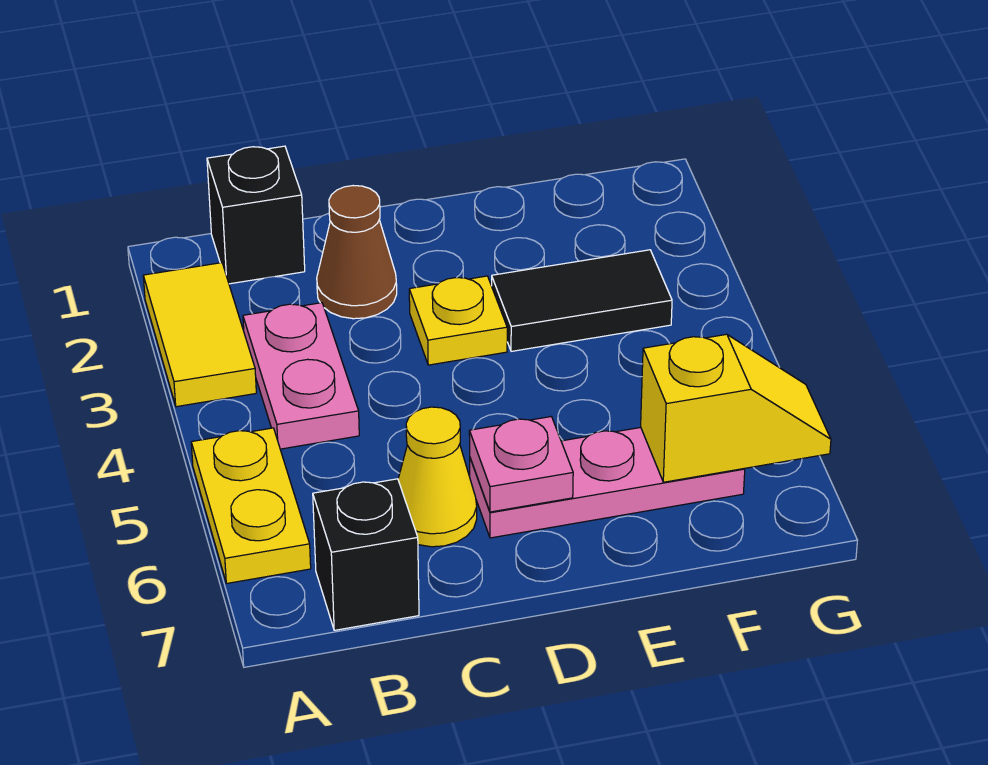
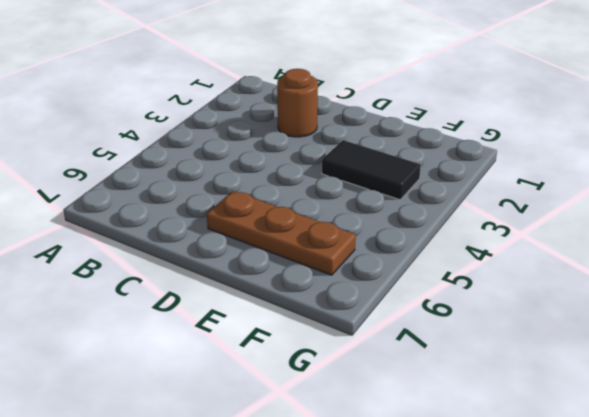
brown round brick C2 level 1 -> brown cone C2 level 1
brown plate D6:F6 level 1 -> pink plate D6:F6 level 1
none -> yellow tile A2:A3 level 1
none -> yellow plate A5:A6 level 1
none -> black brick B1 level 1

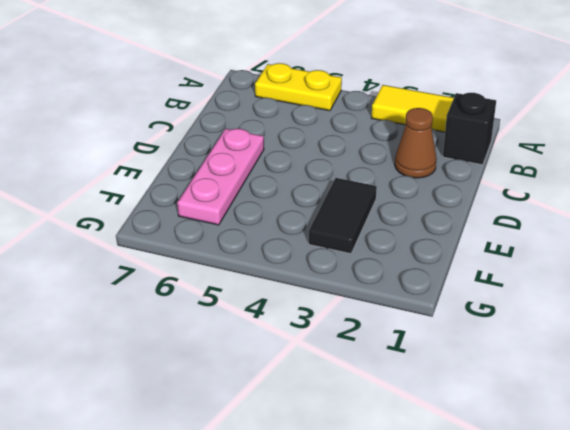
none -> pink plate B3:B4 level 1
none -> black brick B7 level 1
none -> yellow cone C6 level 1

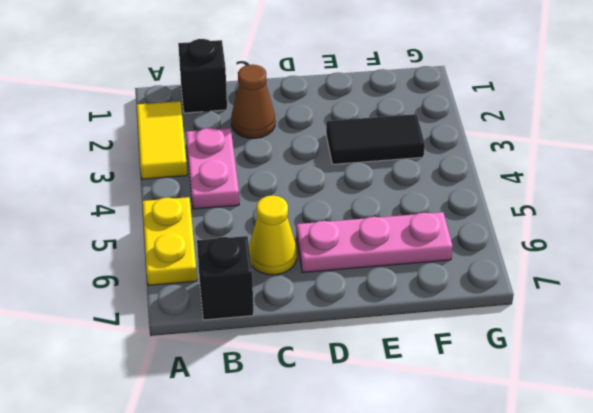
none -> yellow plate D3 level 1
none -> pink plate D6 level 2
none -> yellow slope F6:G6 level 2 top F

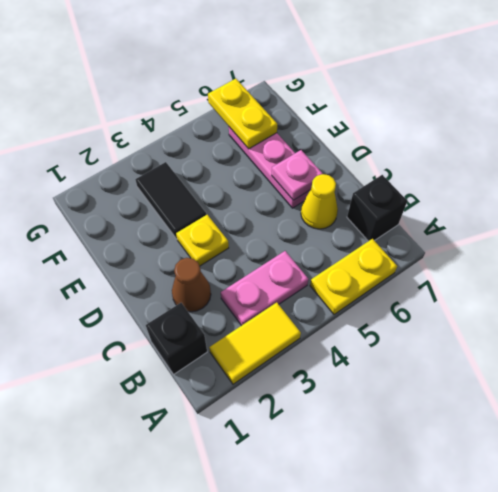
yellow plate F6:G6 level 2 -> yellow slope F6:G6 level 2 top F

